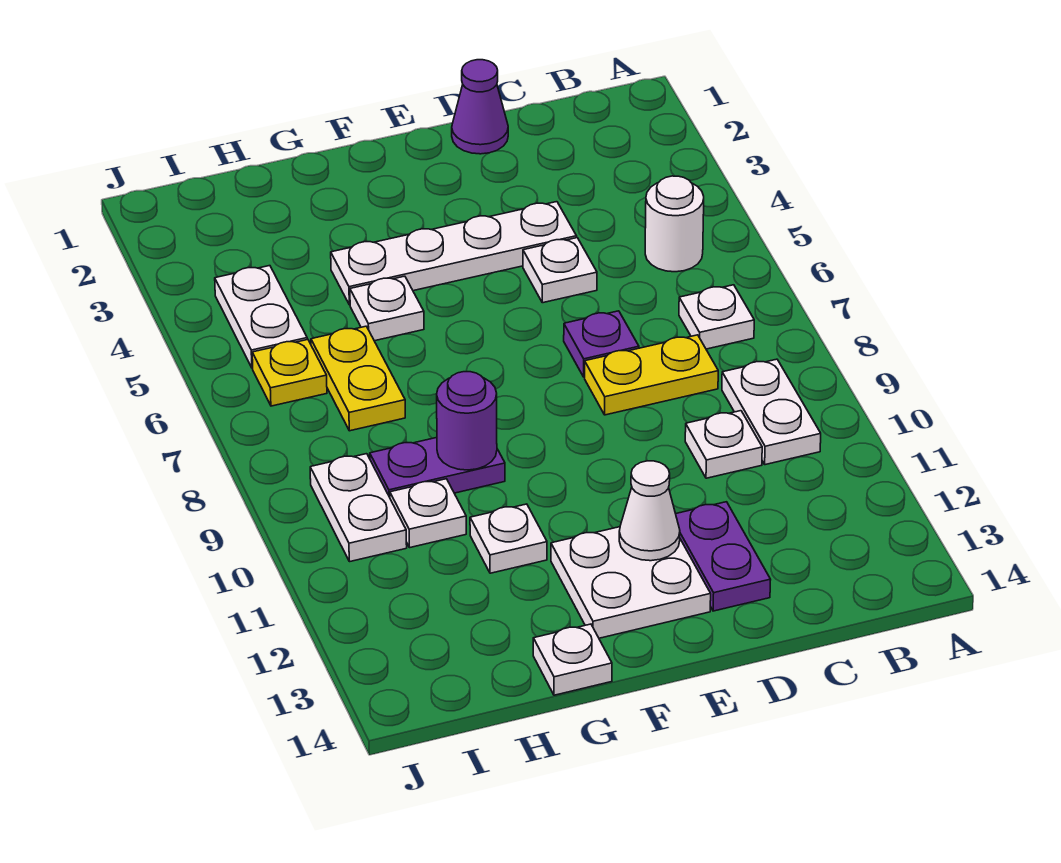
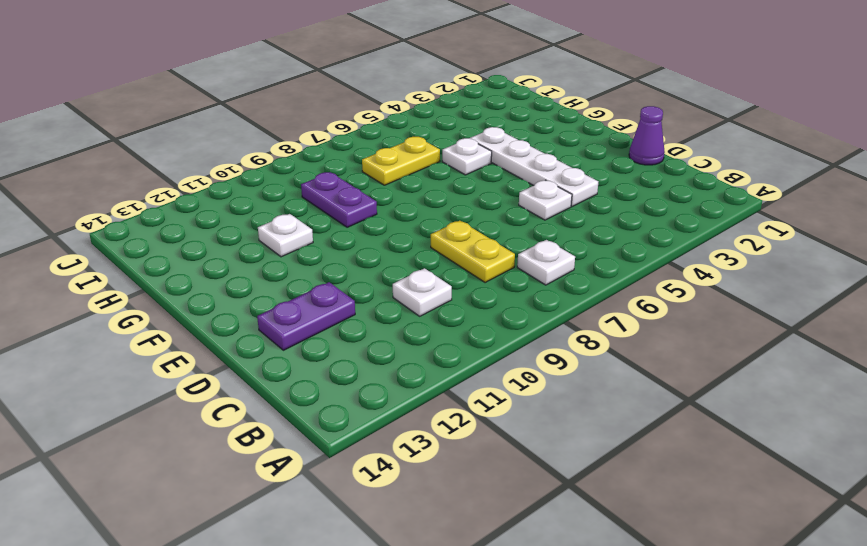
none -> white round brick B5 level 1
none -> white plate B9:B10 level 1
none -> purple plate D7 level 1

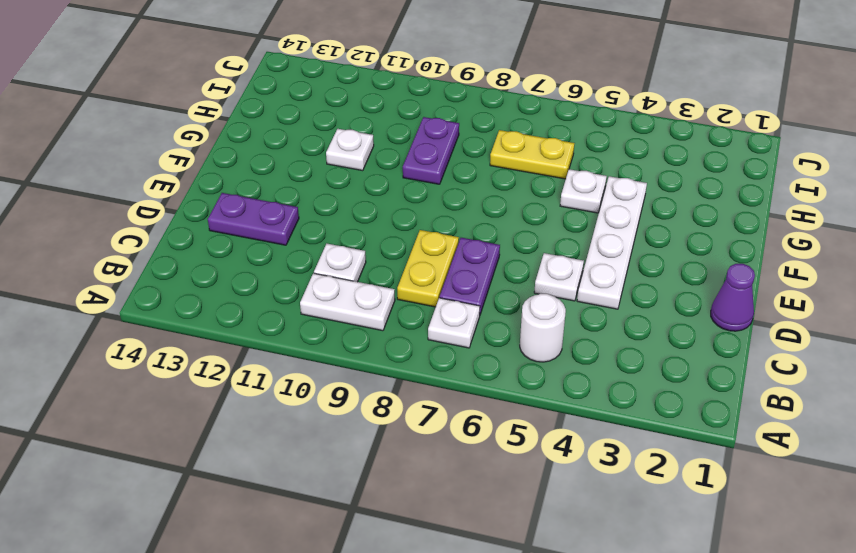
purple plate C7:D7 level 1 -> purple plate D7 level 1
none -> white plate E12:F13 level 1
none -> white plate G14 level 1
none -> white plate H10 level 1

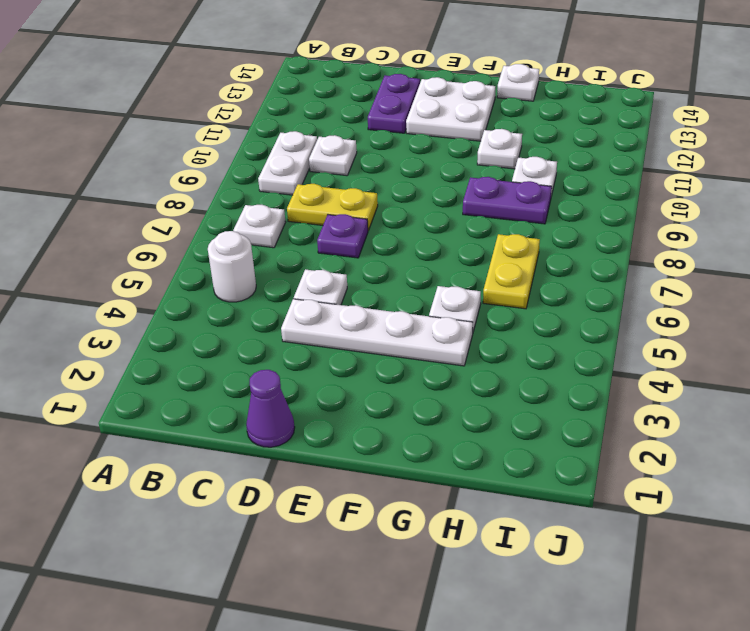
none -> white plate I4:I5 level 1
none -> yellow plate I6 level 1
none -> white plate I9:I10 level 1

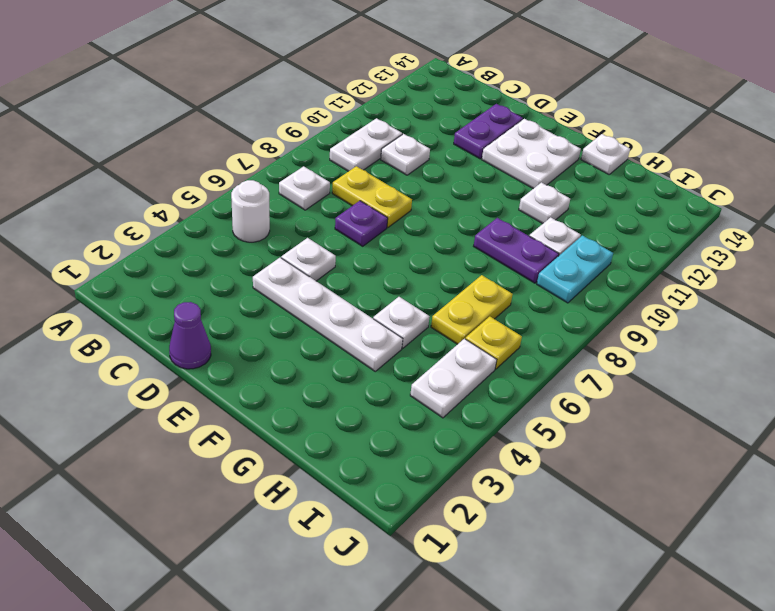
cyan plate I9:I10 level 1 -> white plate I9:I10 level 1
none -> white cone E12 level 2
none -> purple round brick G9 level 2

